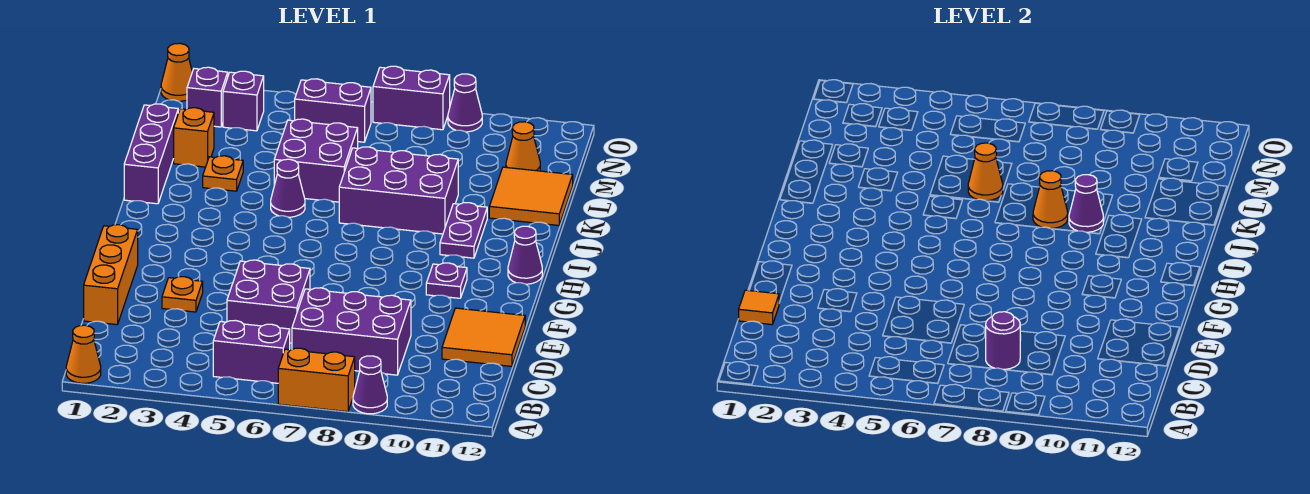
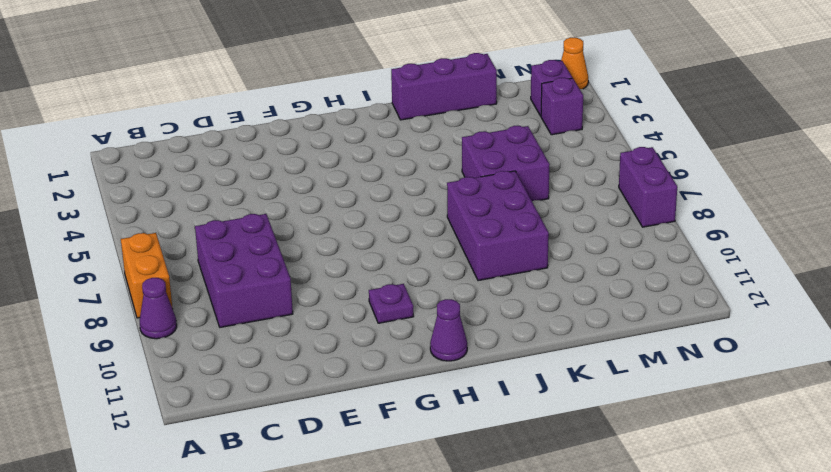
none -> orange cone A1 level 1
none -> purple brick B5:B6 level 1
none -> orange brick D1:F1 level 1
none -> purple brick D5:E6 level 1

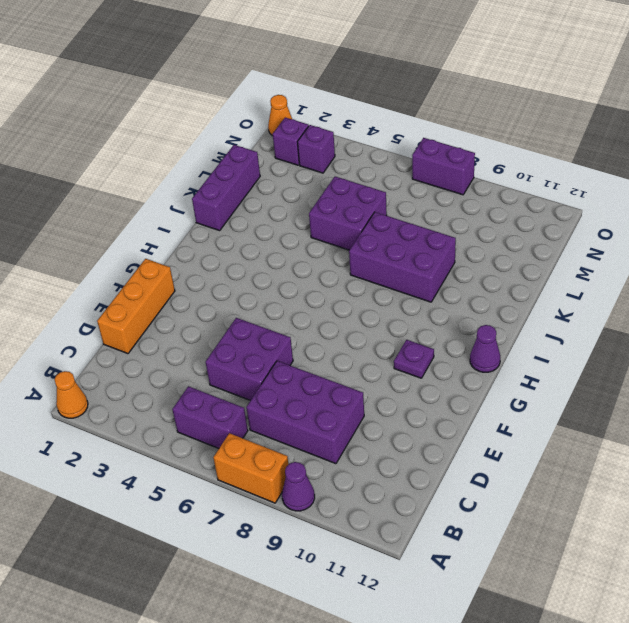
none -> orange tile D11:E12 level 1
none -> orange plate E3 level 1
none -> purple plate I10:J10 level 1
none -> purple cone J5 level 1

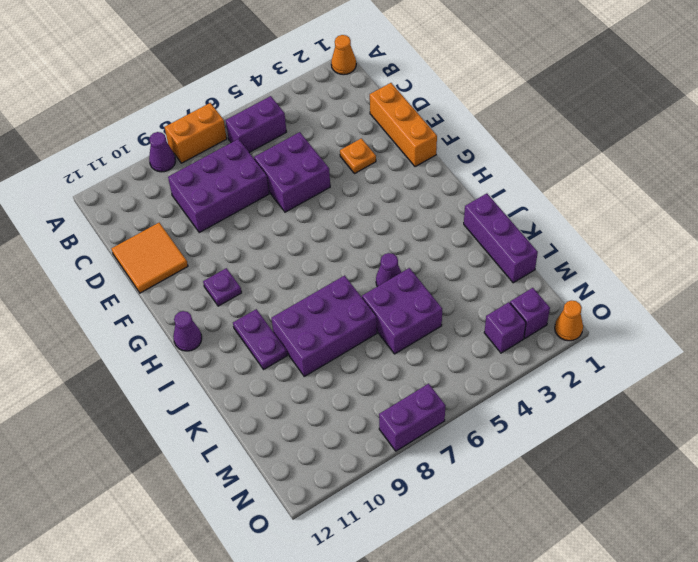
none -> orange plate K3 level 1
none -> orange tile K11:L12 level 1
none -> orange brick L2 level 1
none -> orange cone M11 level 1

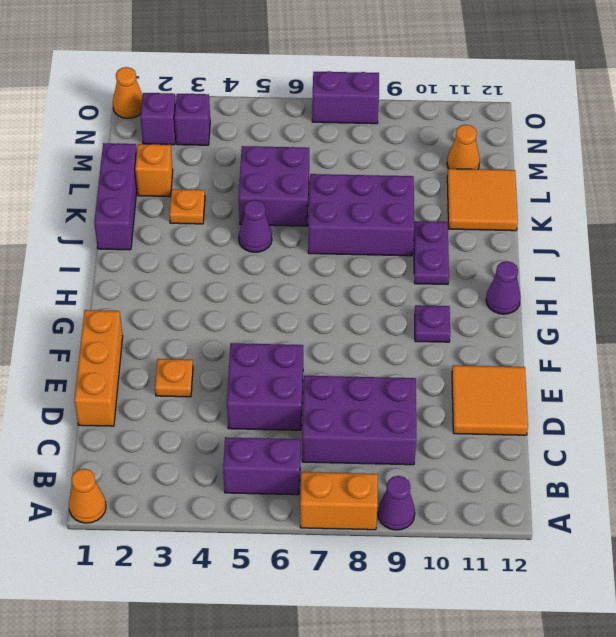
none -> purple brick N5:N6 level 1
none -> purple cone O9 level 1
none -> purple round brick C8 level 2
none -> orange tile D1 level 2

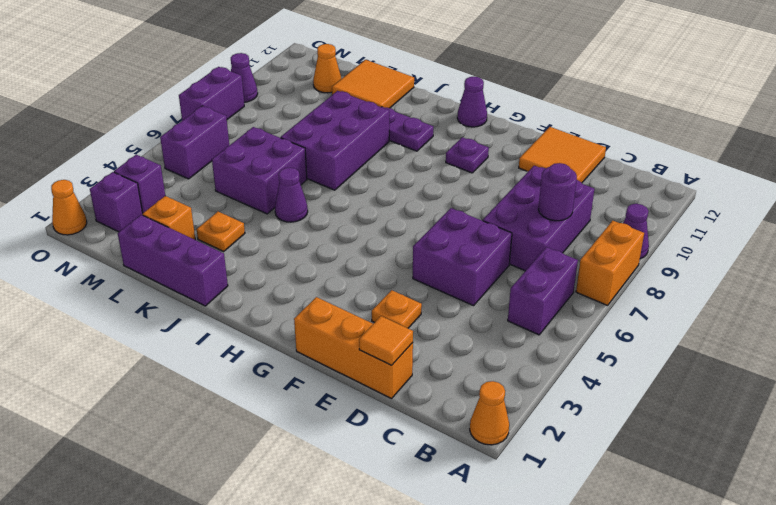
none -> orange cone J8 level 2
none -> purple cone J9 level 2
none -> orange cone K6 level 2

